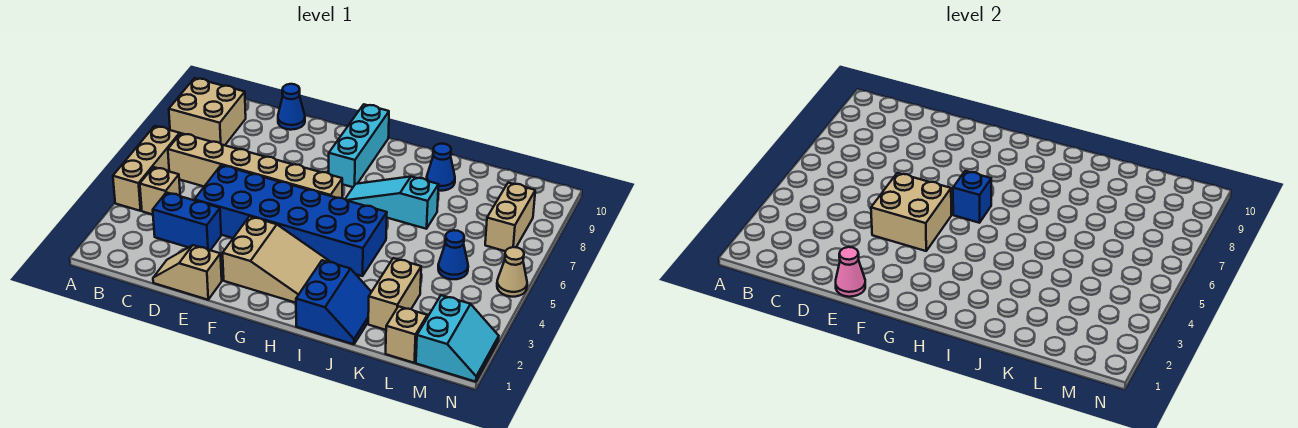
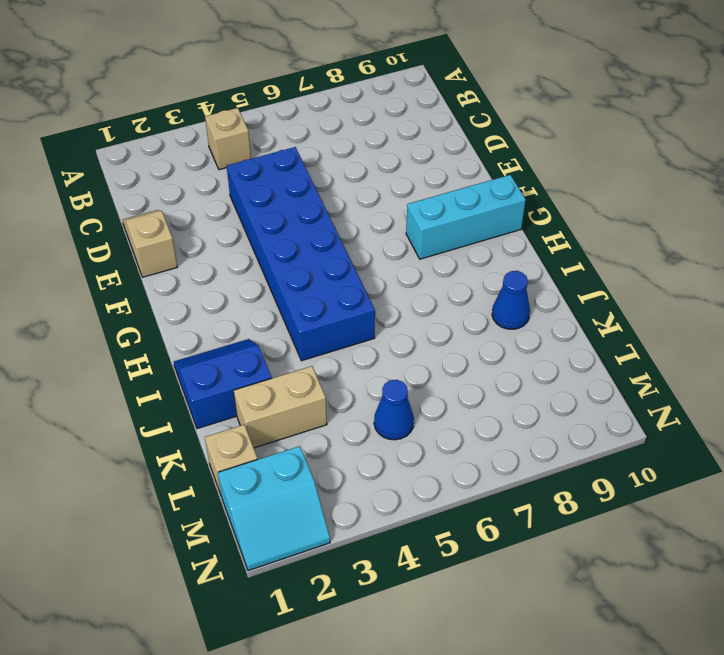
blue slope I1:J2 level 1 top J -> blue slope I1:J2 level 1 top I
none -> tan brick A4:A6 level 1
none -> tan brick A8:B9 level 1
none -> tan brick B6:G6 level 1

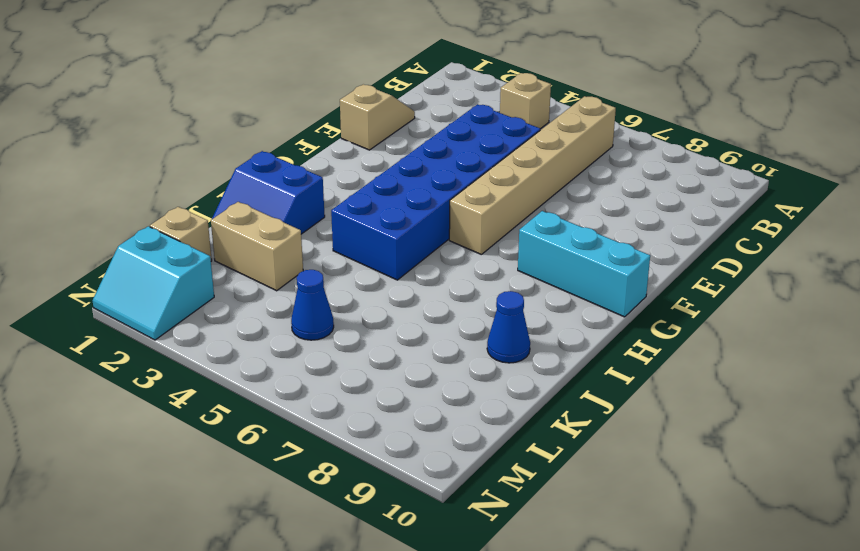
none -> tan brick A4:A6 level 1
none -> tan brick A8:B9 level 1
none -> blue brick C3:D3 level 1

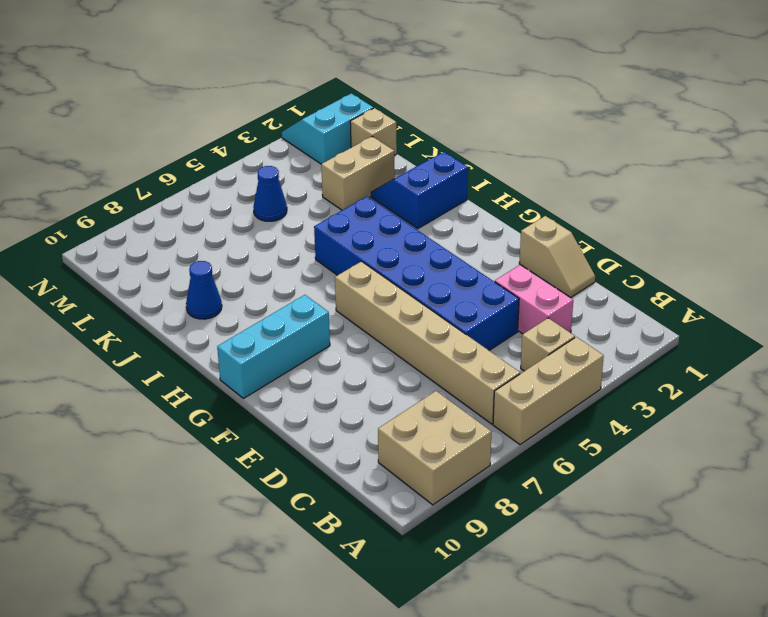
pink brick C3:D3 level 1 -> blue brick C3:D3 level 1
none -> blue cone D10 level 1
none -> tan slope F2:H3 level 1 top F
none -> cyan slope H7:J7 level 1 top J

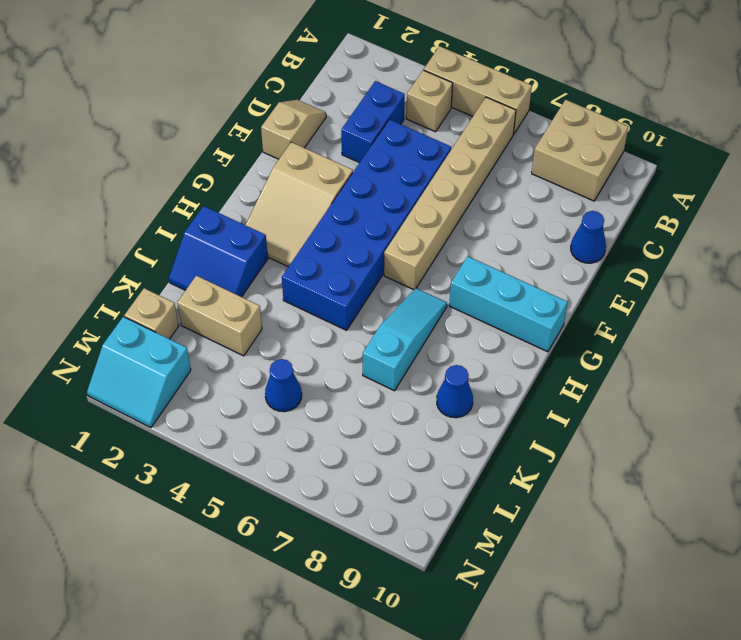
none -> tan brick M7:M8 level 1
none -> tan cone N5 level 1
none -> pink cone E1 level 2

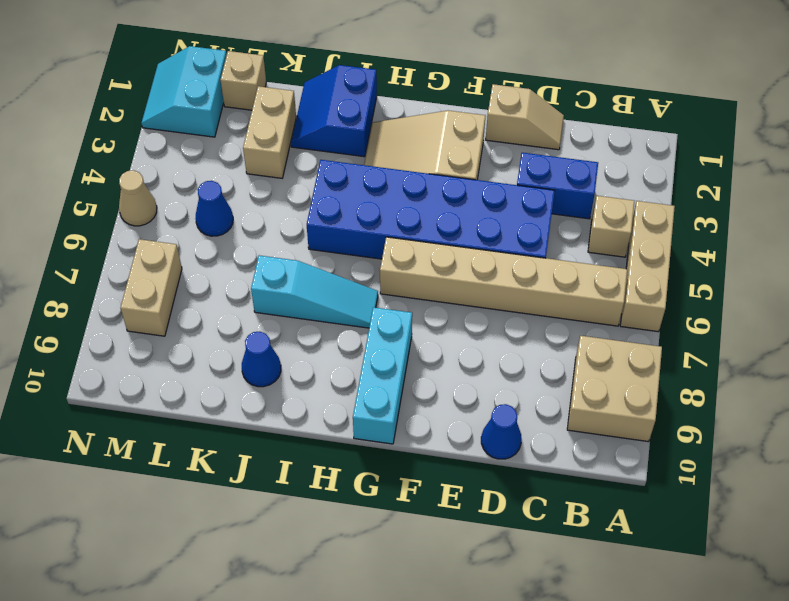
none -> pink cone E1 level 2
none -> tan brick E4:F5 level 2
none -> blue brick G6 level 2

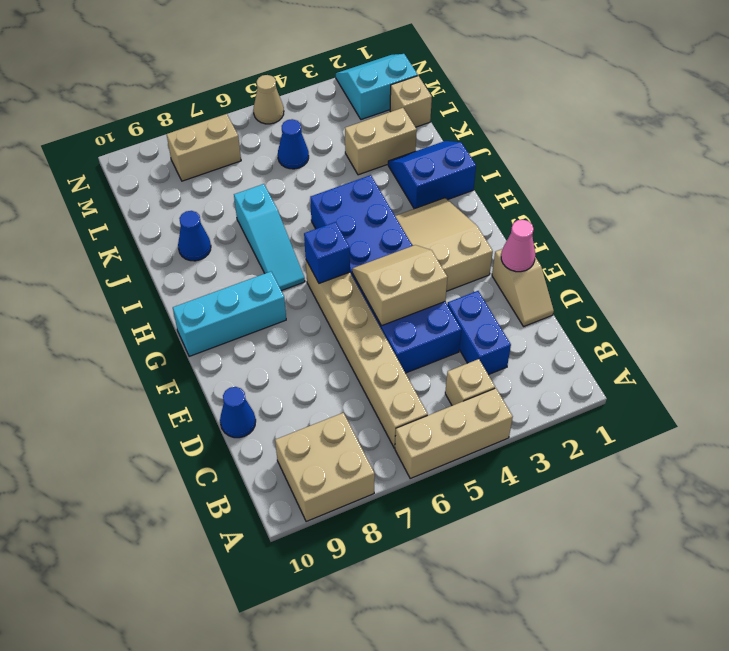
tan slope E4:F5 level 2 top E -> tan brick E4:F5 level 2

